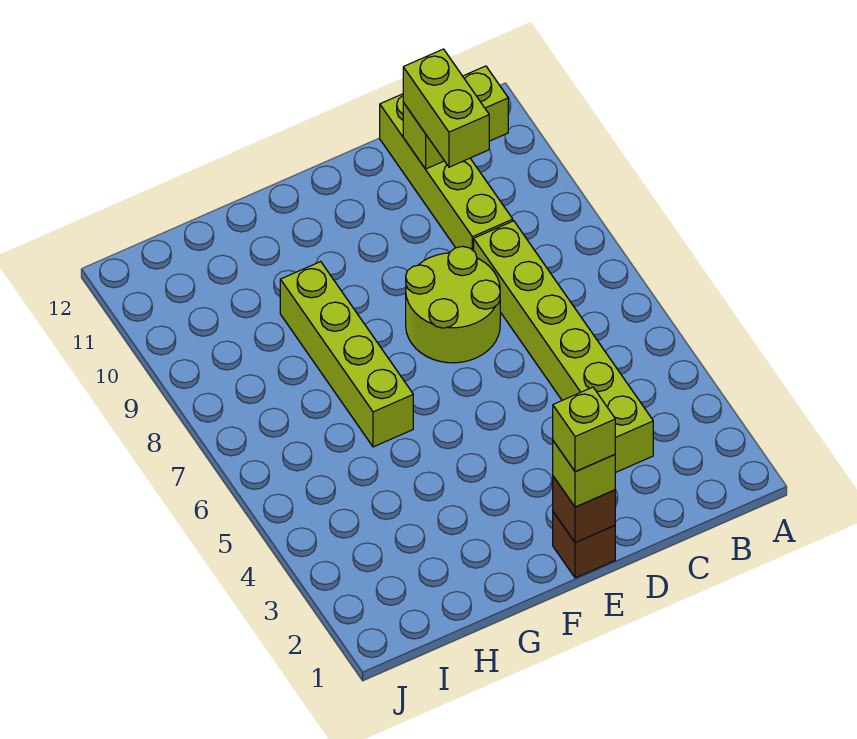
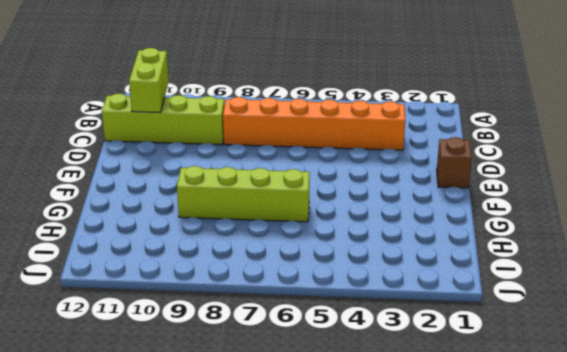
orange brick C3:C8 level 1 -> lime brick C3:C8 level 1
none -> lime round brick D7:E8 level 1
none -> brown brick E1 level 2

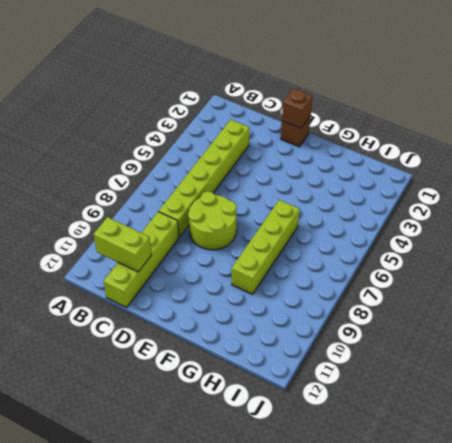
none -> lime brick C10:C11 level 3
none -> lime brick E1 level 3

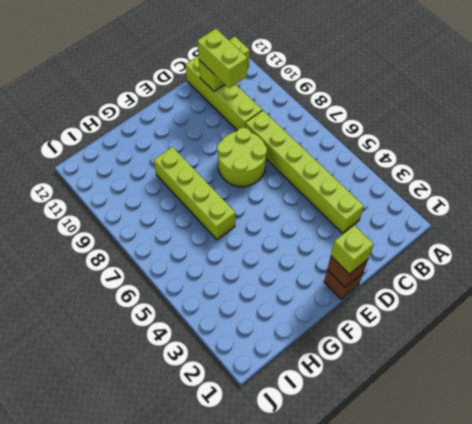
none -> lime brick E1 level 4

